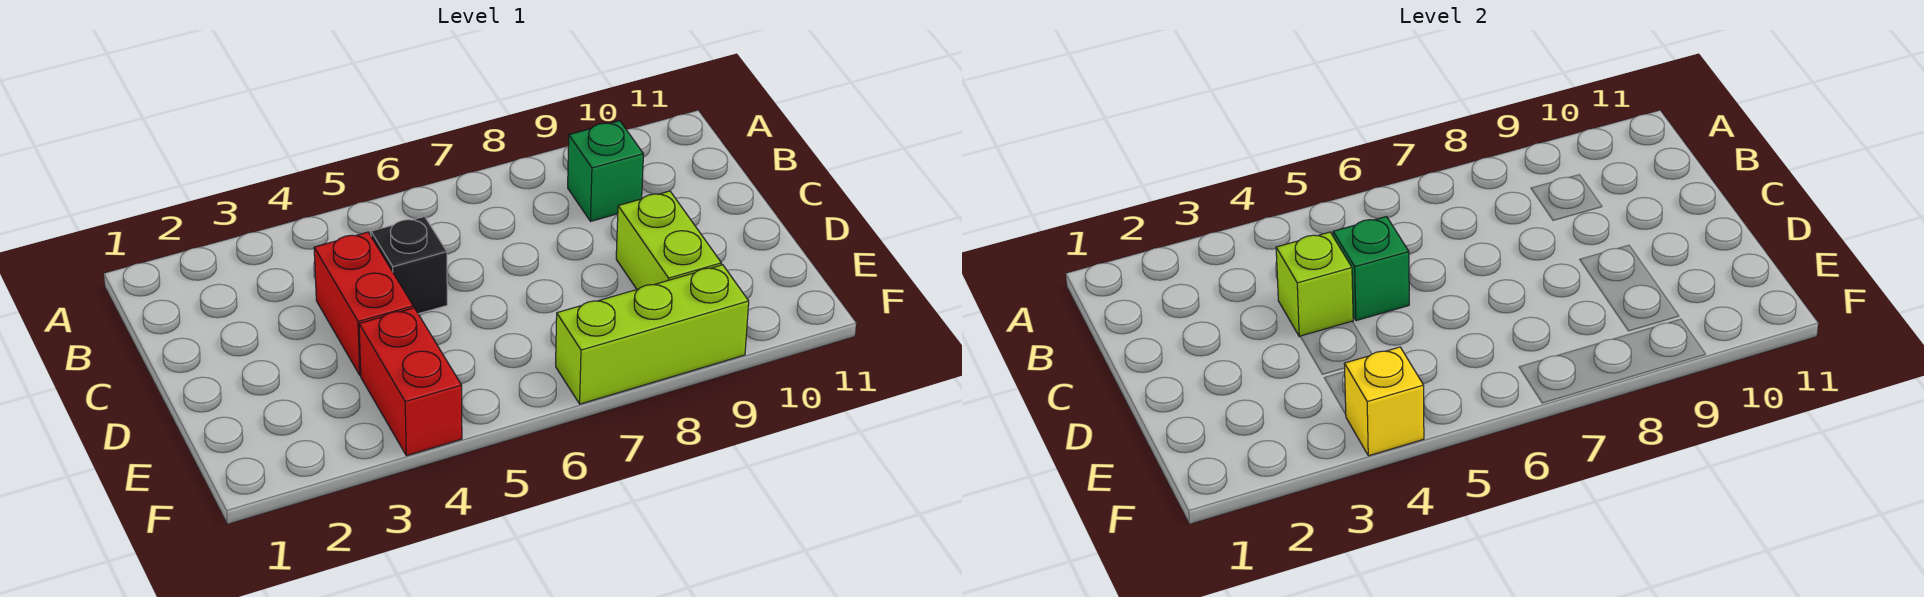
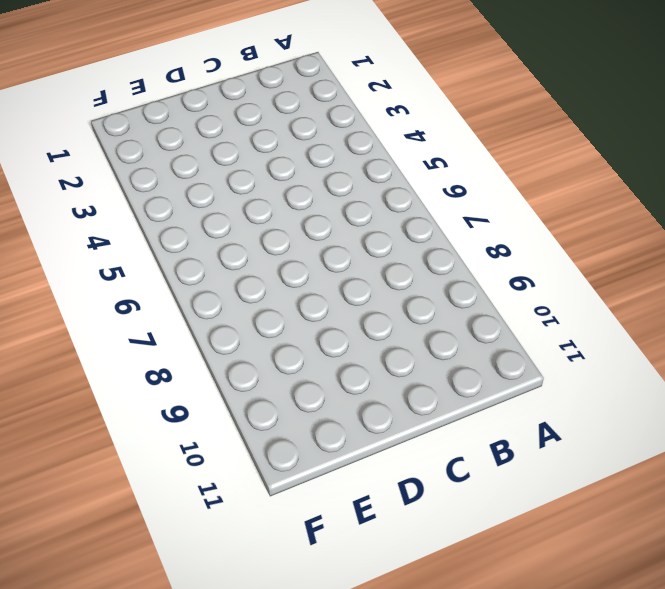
none -> green brick B9 level 1
none -> red brick C4:D4 level 1

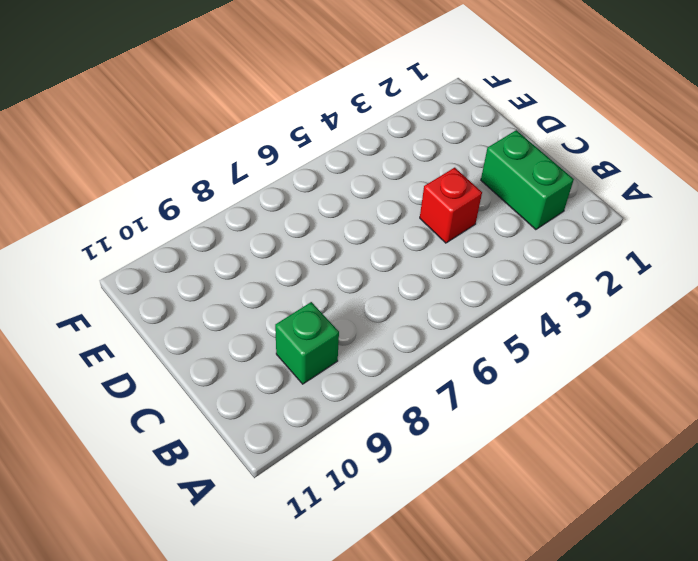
green brick B2:C2 level 1 -> none
red brick C4 level 1 -> red brick C4:D4 level 1
none -> black brick C5 level 1
none -> lime brick D9:E9 level 1

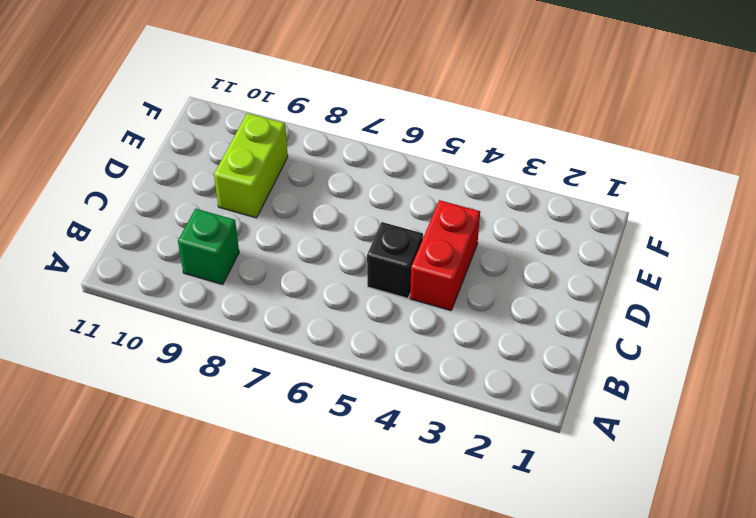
none -> red brick E4:F4 level 1
none -> lime brick F7:F9 level 1

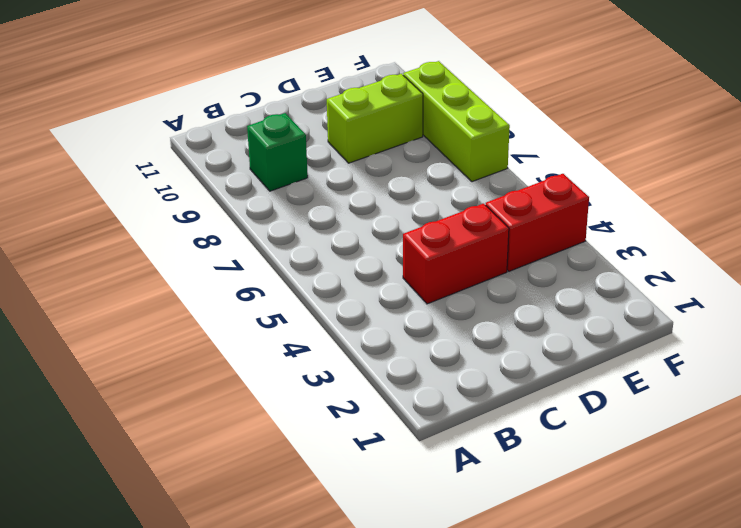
none -> black brick C5 level 1
none -> lime brick C4 level 2

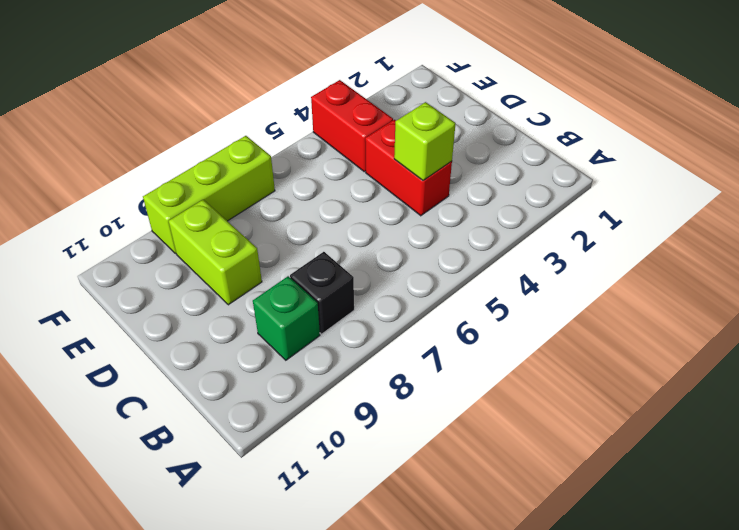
black brick B8 level 1 -> black brick C5 level 1
none -> green brick C5 level 2
none -> yellow brick F4 level 2

